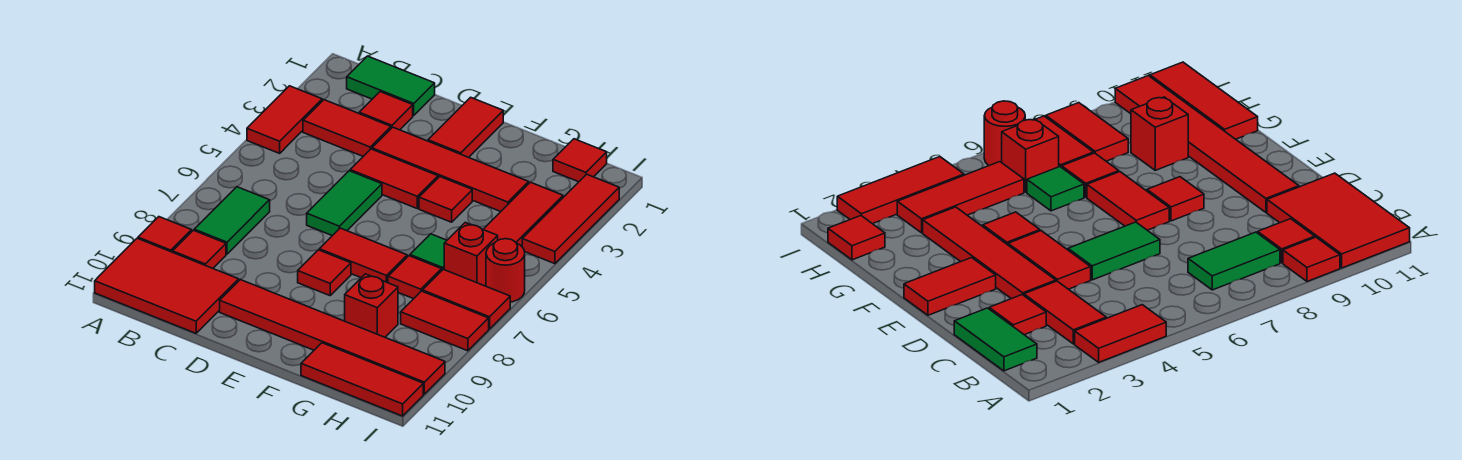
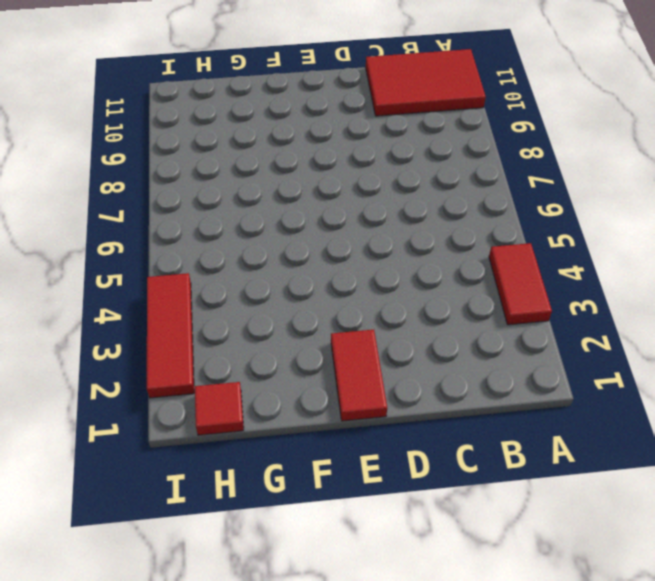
none -> red tile A9 level 1
none -> green tile B1:C1 level 1
none -> red tile B3:C3 level 1

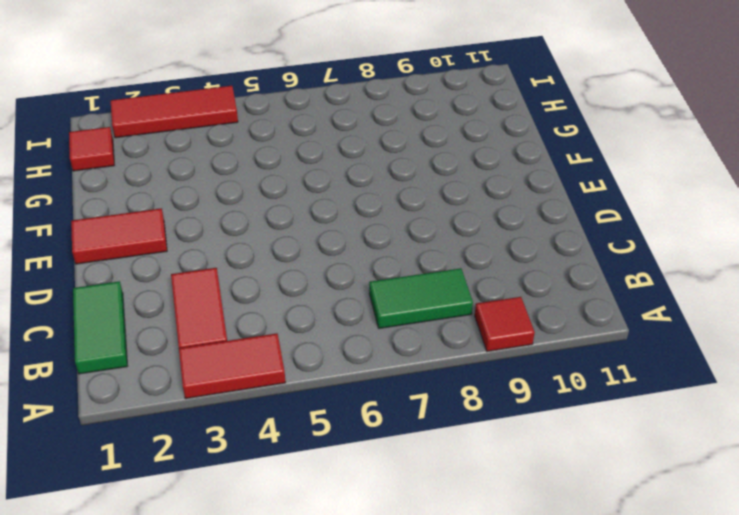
none -> red tile A10:C11 level 1
none -> red tile B9 level 1
none -> red tile C2 level 1

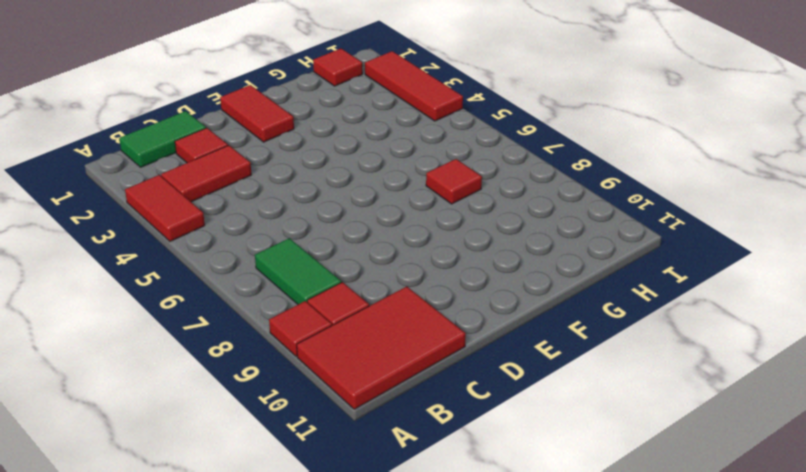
none -> red tile D3:G3 level 1
none -> red tile D4:E4 level 1
none -> green tile D5:D6 level 1

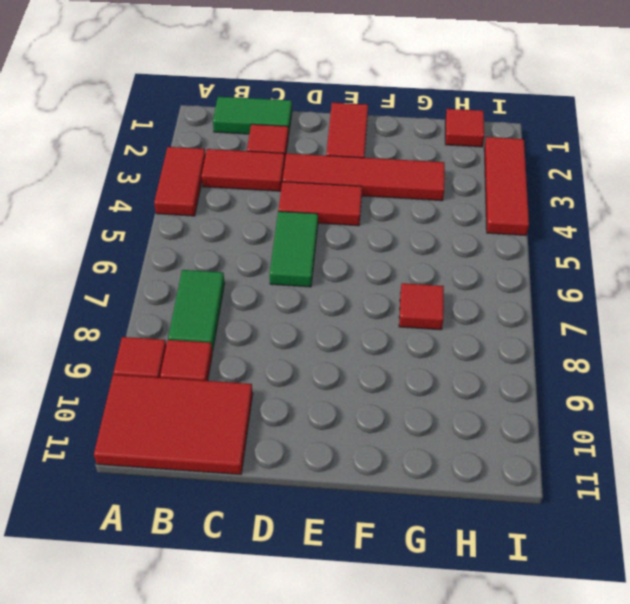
none -> red tile D10:I10 level 1
none -> red tile E7:F7 level 1
none -> red tile E8 level 1

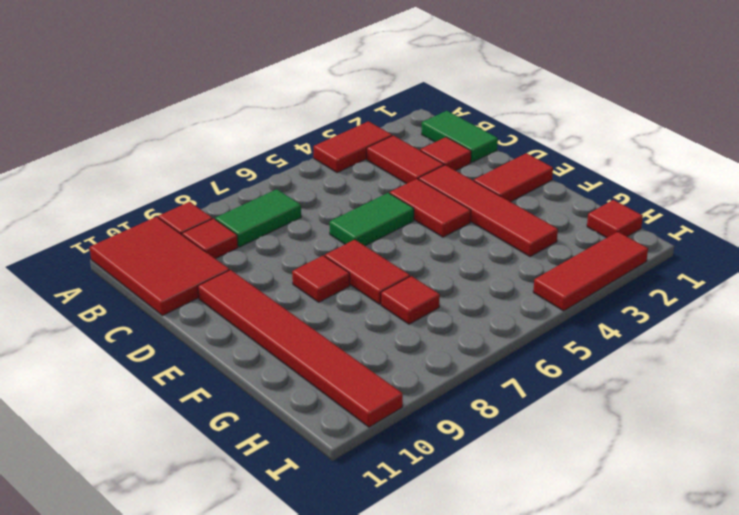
none -> red tile F4 level 1
none -> green tile G6 level 1
none -> red brick G9 level 1

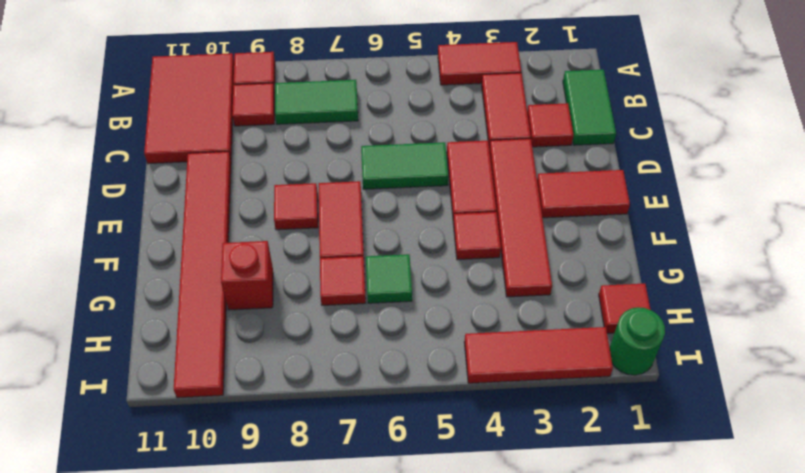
green round brick I1 level 1 -> none
none -> red tile G11:I11 level 1
none -> red tile H3:H5 level 1
none -> red brick H6 level 1

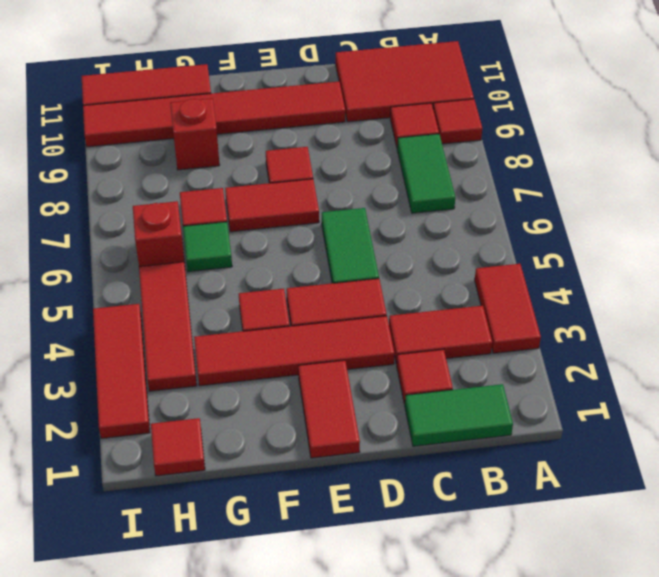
none -> red tile H7:I7 level 1
none -> red tile H8:I8 level 1
none -> red round brick I6 level 1

